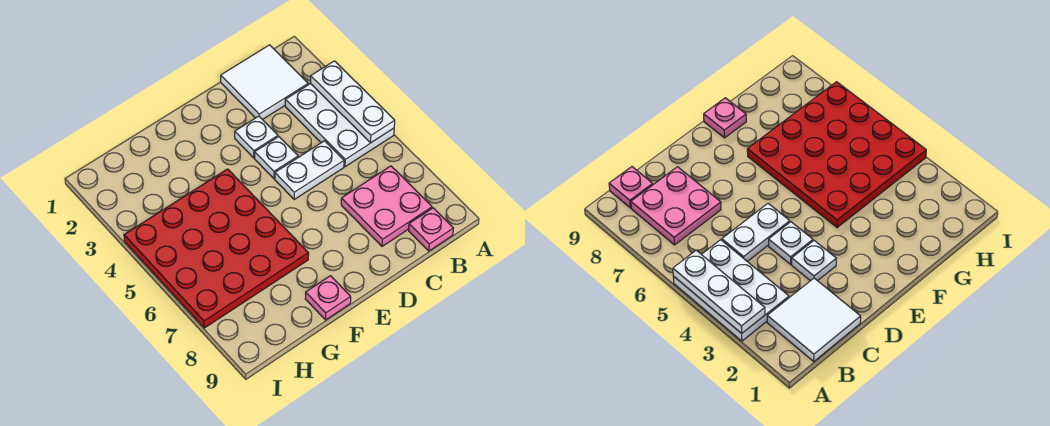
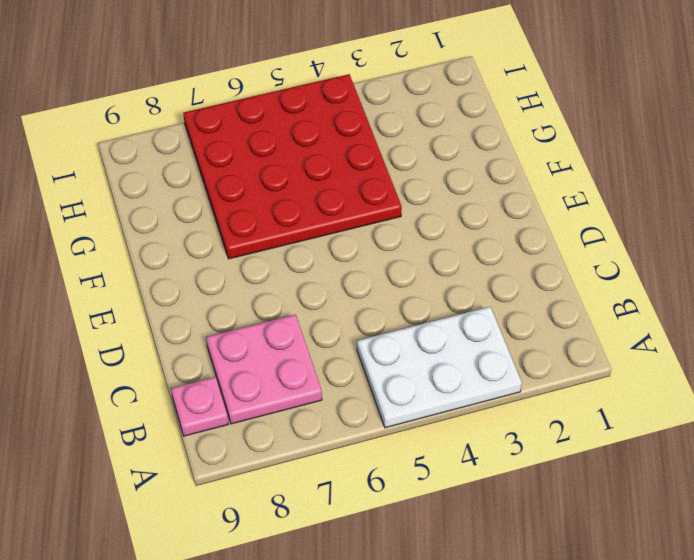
none -> white tile B1:C2 level 1
none -> white plate C5:D5 level 1

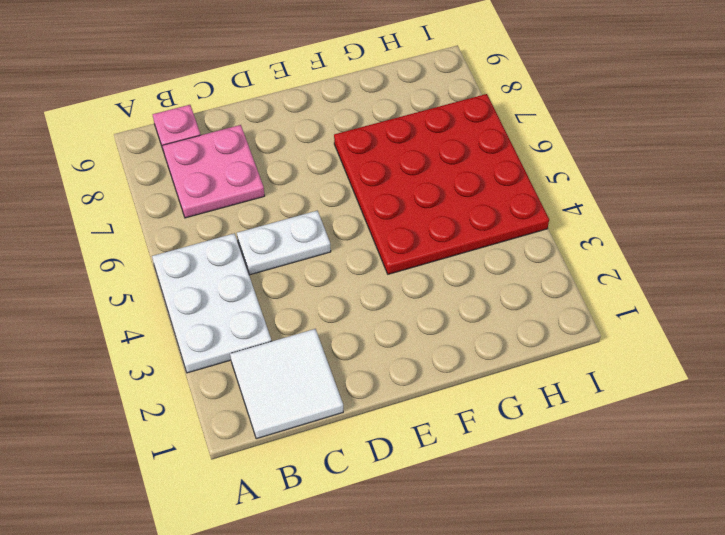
none -> white plate D3 level 1
none -> white plate D4 level 1

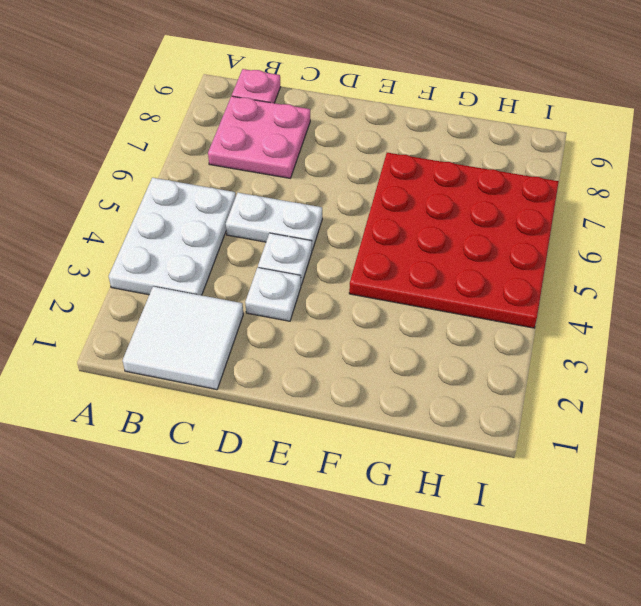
none -> pink plate F9 level 1
none -> white plate A3:A5 level 2

